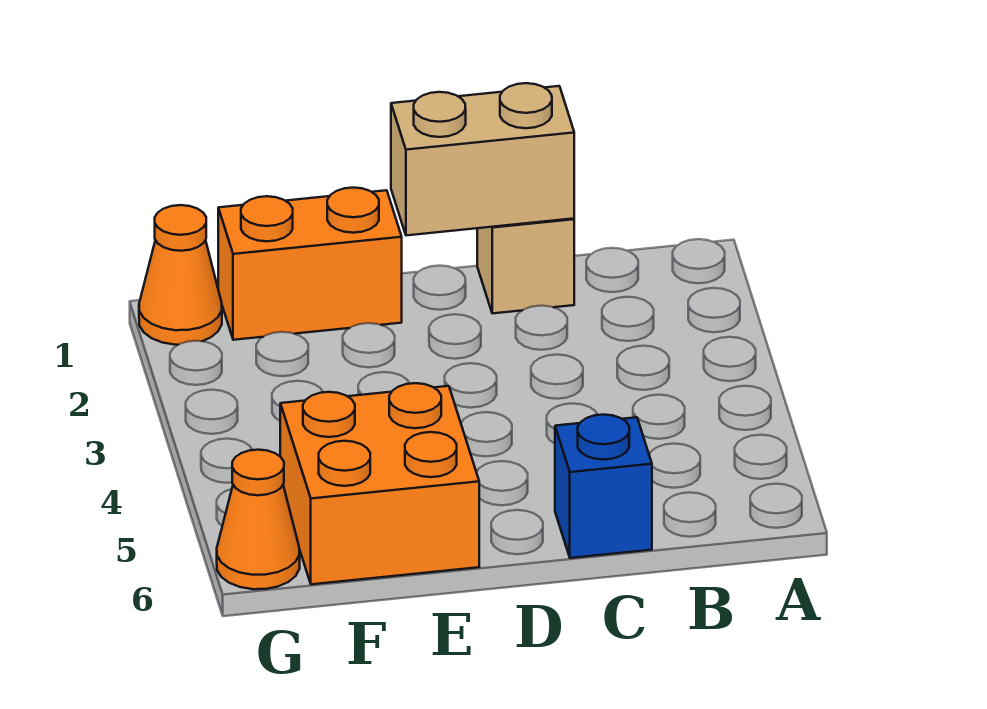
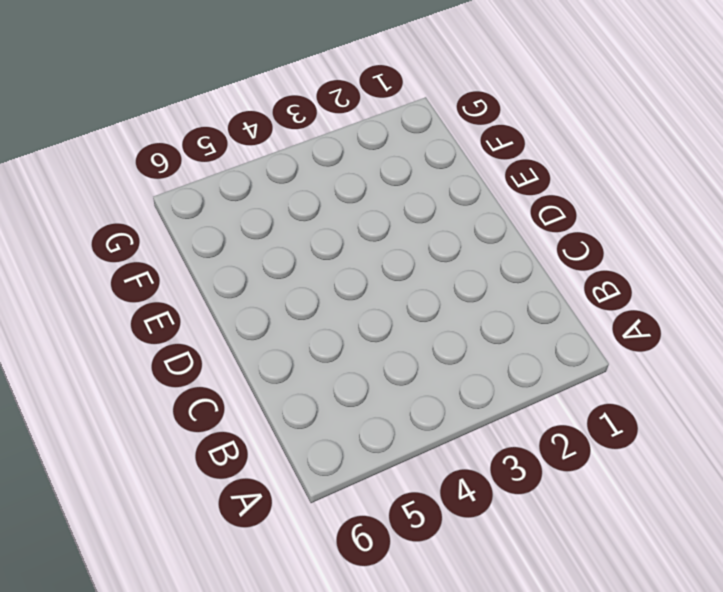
none -> tan brick C1 level 1
none -> blue brick C6 level 1

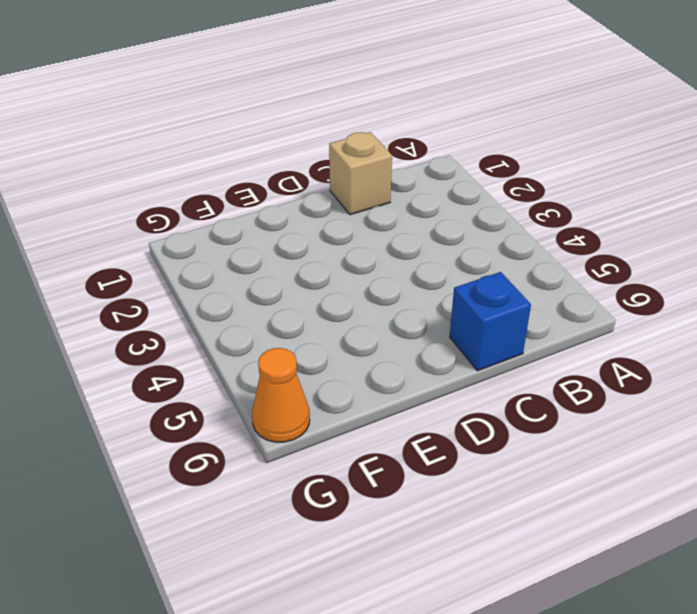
none -> orange brick E1:F1 level 1
none -> orange brick E5:F6 level 1

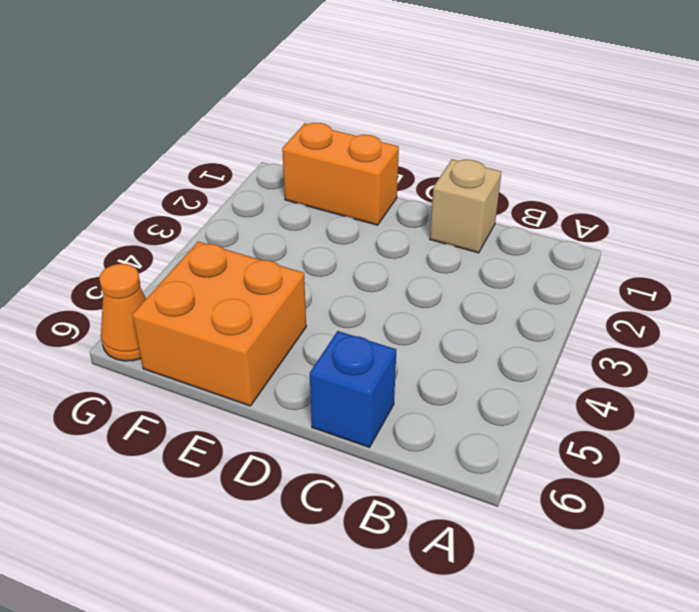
none -> orange cone G1 level 1
none -> tan brick C1:D1 level 2

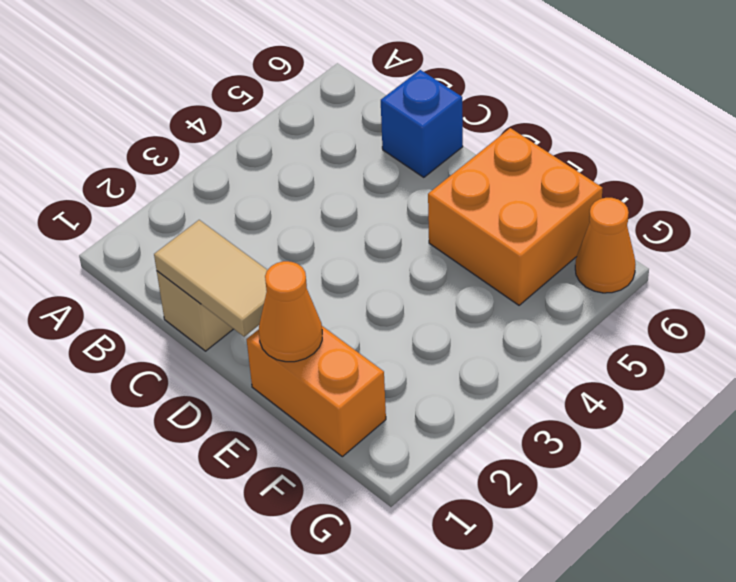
tan tile C1:D1 level 2 -> tan brick C1:D1 level 2
orange cone E1 level 2 -> orange cone G1 level 1

